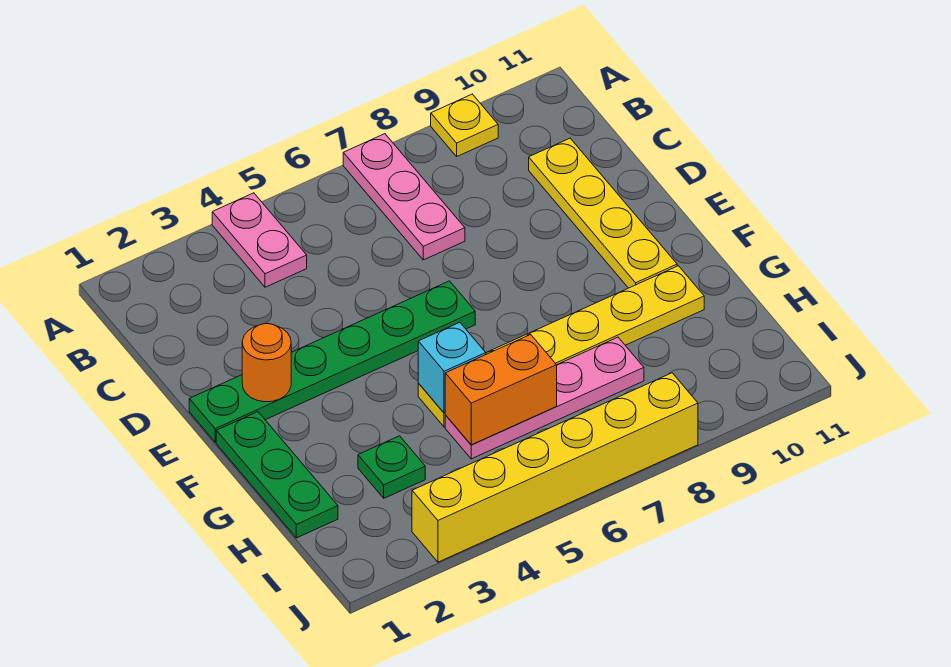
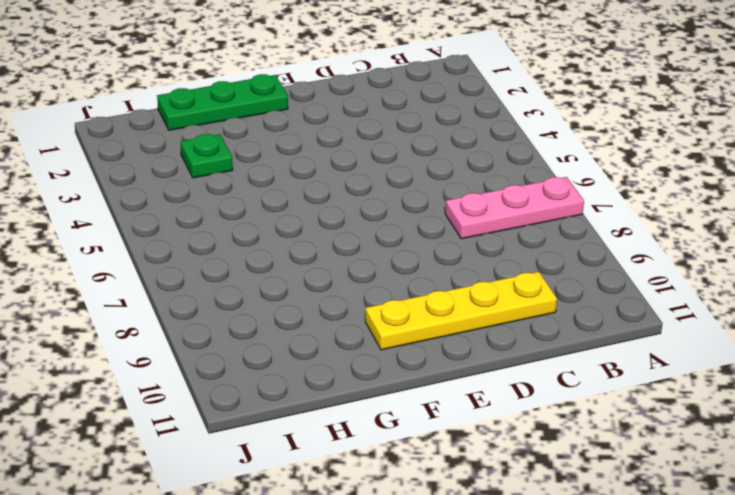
none -> pink plate A4:B4 level 1
none -> yellow plate A9 level 1
none -> green plate E1:E6 level 1

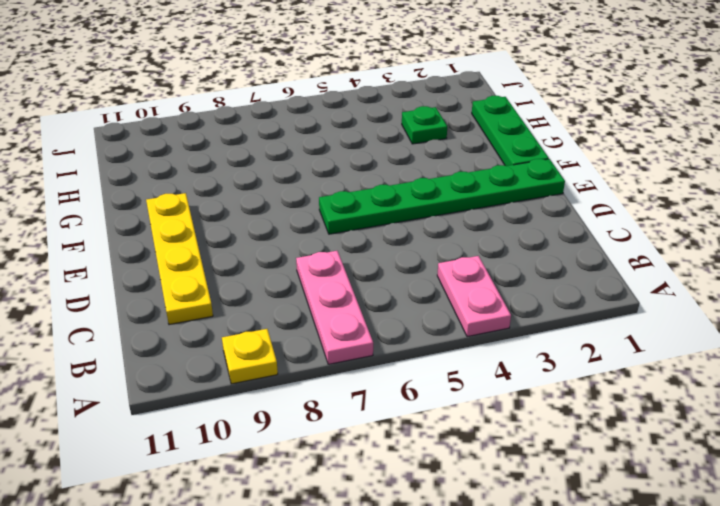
none -> yellow plate G5:G10 level 1
none -> pink plate H5:H8 level 1
none -> yellow brick J3:J8 level 1

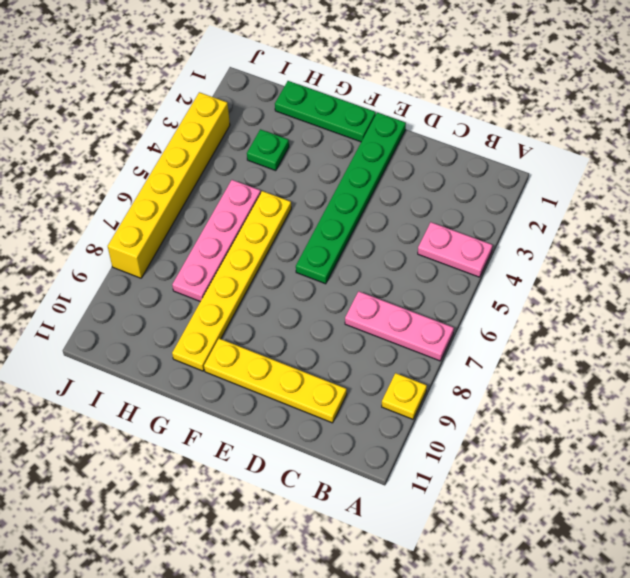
none -> orange round brick E2 level 2
none -> cyan brick G5 level 2
none -> orange brick H5:H6 level 2

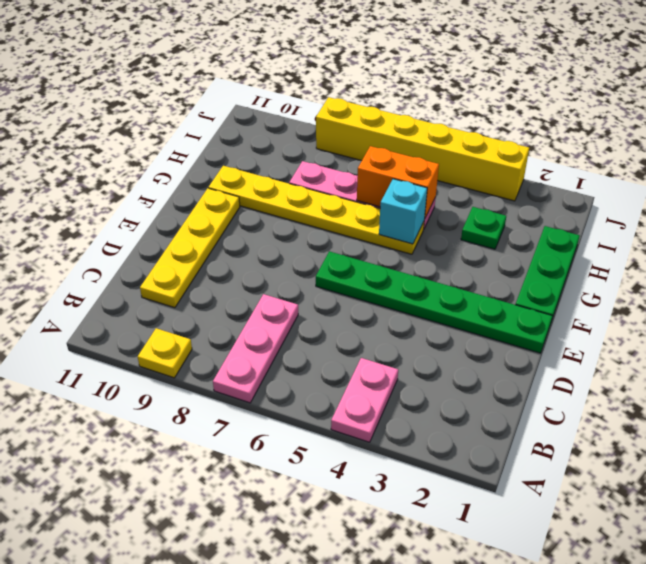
none -> orange round brick E2 level 2

